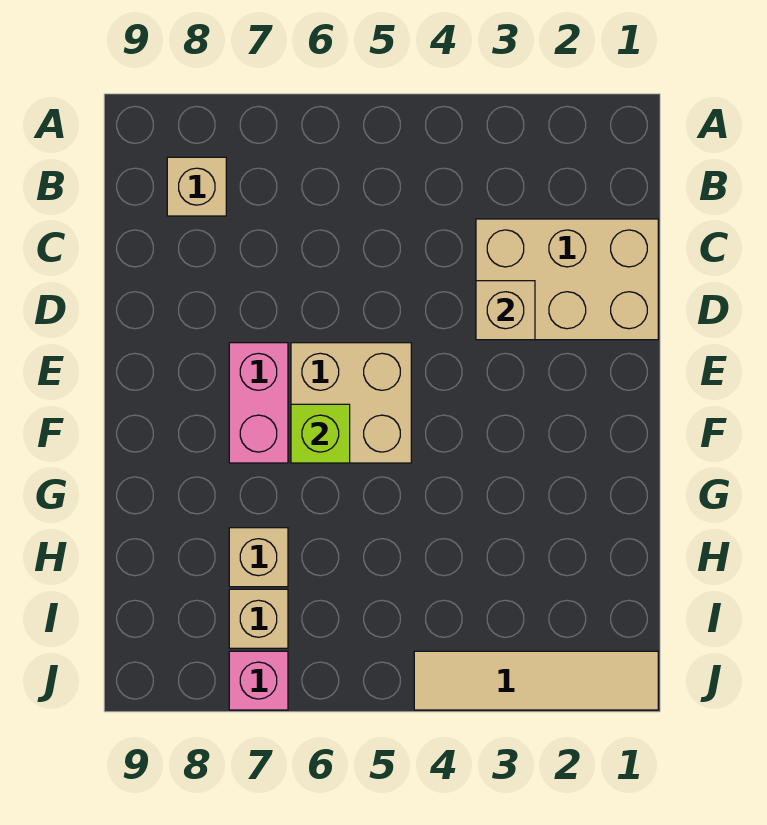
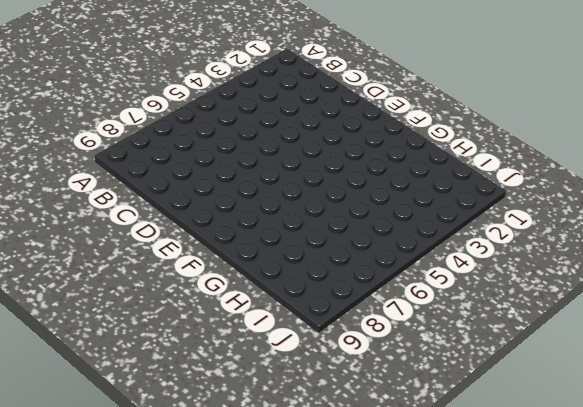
none -> tan brick B8 level 1
none -> tan brick C1:D3 level 1

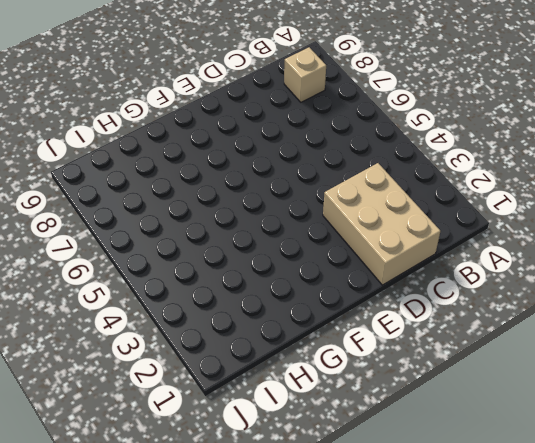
none -> tan brick E5:F6 level 1
none -> pink brick E7:F7 level 1

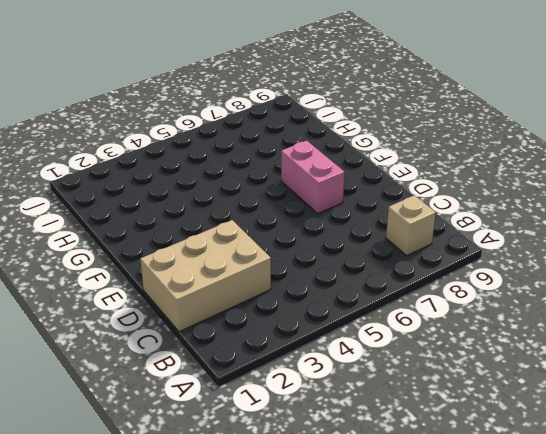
none -> tan brick E5:F6 level 1
none -> tan brick H7 level 1

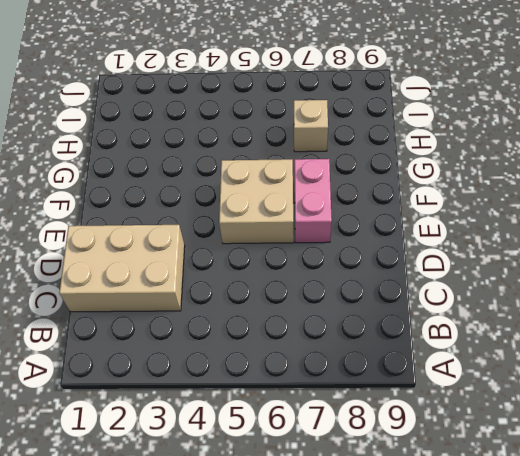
none -> tan brick B8 level 1
none -> tan brick I7 level 1

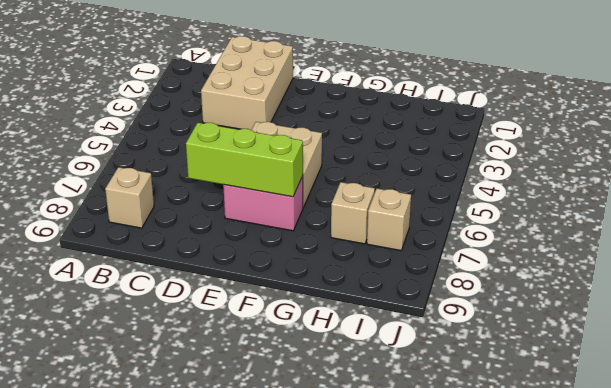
lime brick D7:F7 level 2 -> none
none -> tan tile J1:J4 level 1
none -> pink brick J7 level 1

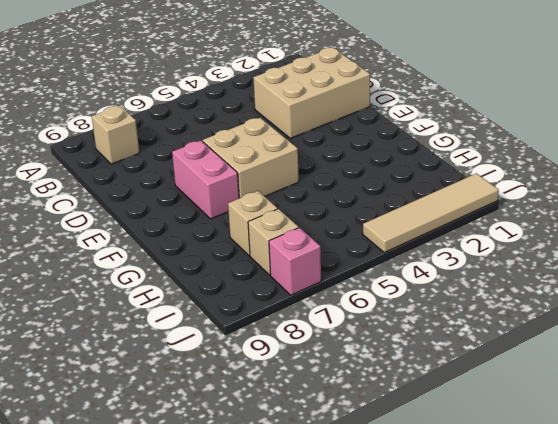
none -> tan brick D3 level 2
none -> lime brick F6 level 2

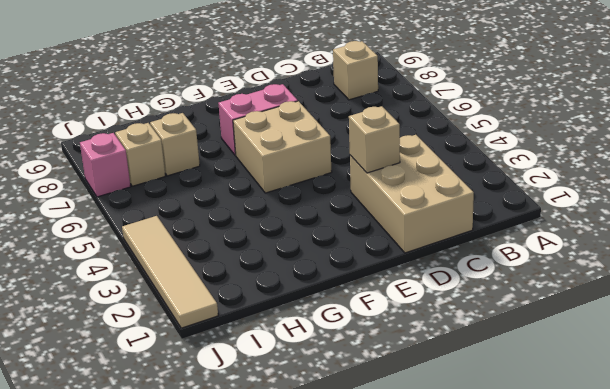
none -> lime brick F6 level 2

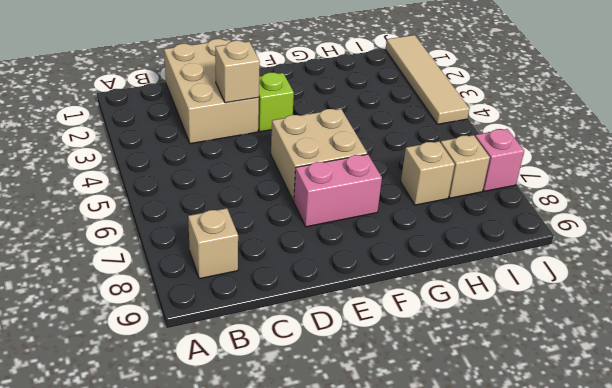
lime brick E3 level 1 -> lime brick F6 level 2

